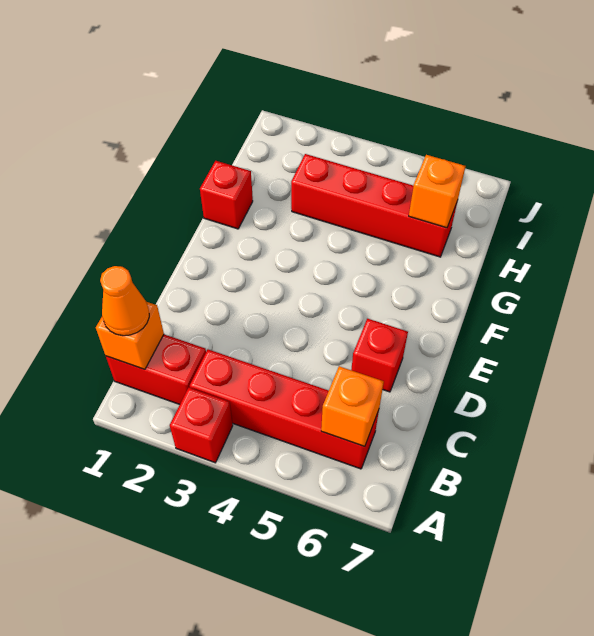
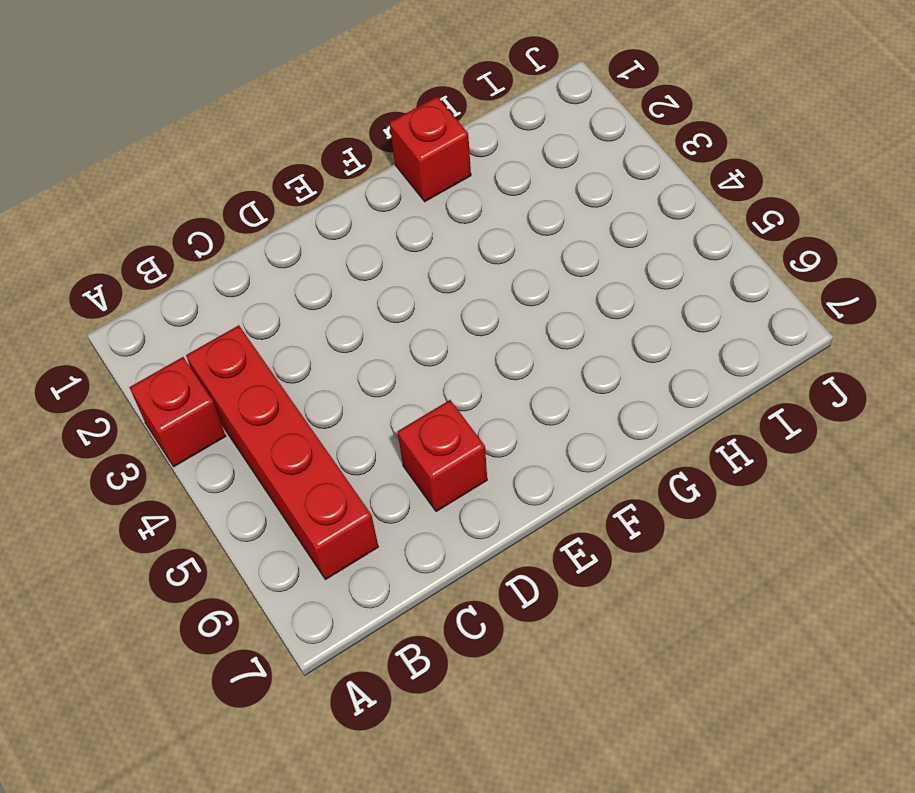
none -> red brick B1:B2 level 1
none -> red brick H3:H6 level 1

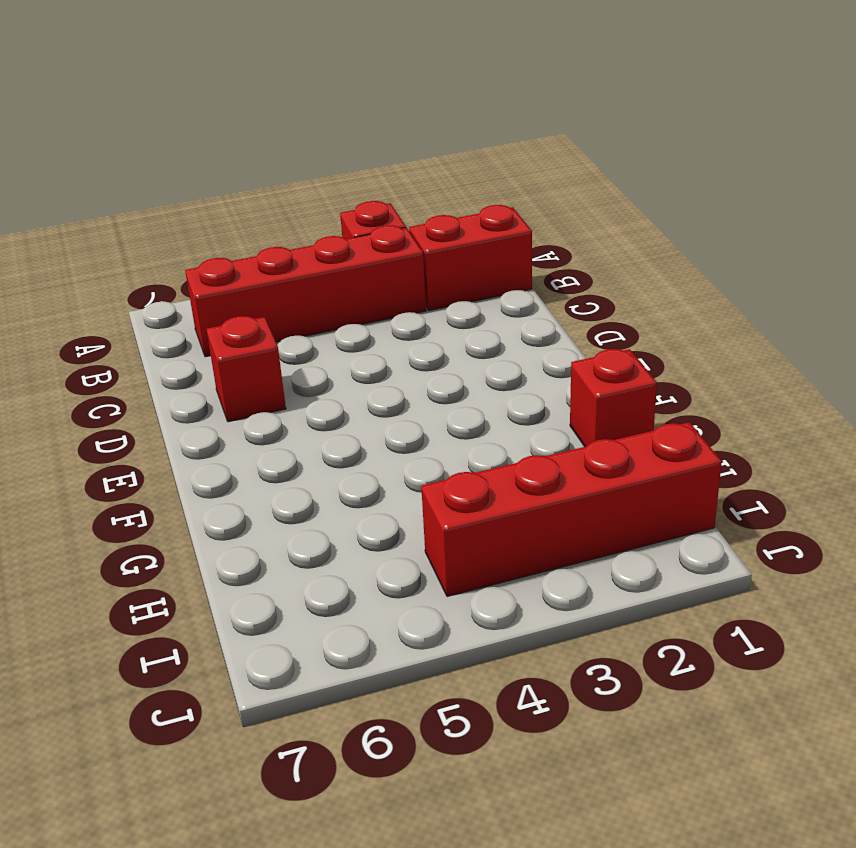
red brick I1:I4 level 1 -> red brick H3:H6 level 1
none -> orange brick B1 level 2
none -> orange brick B6 level 2

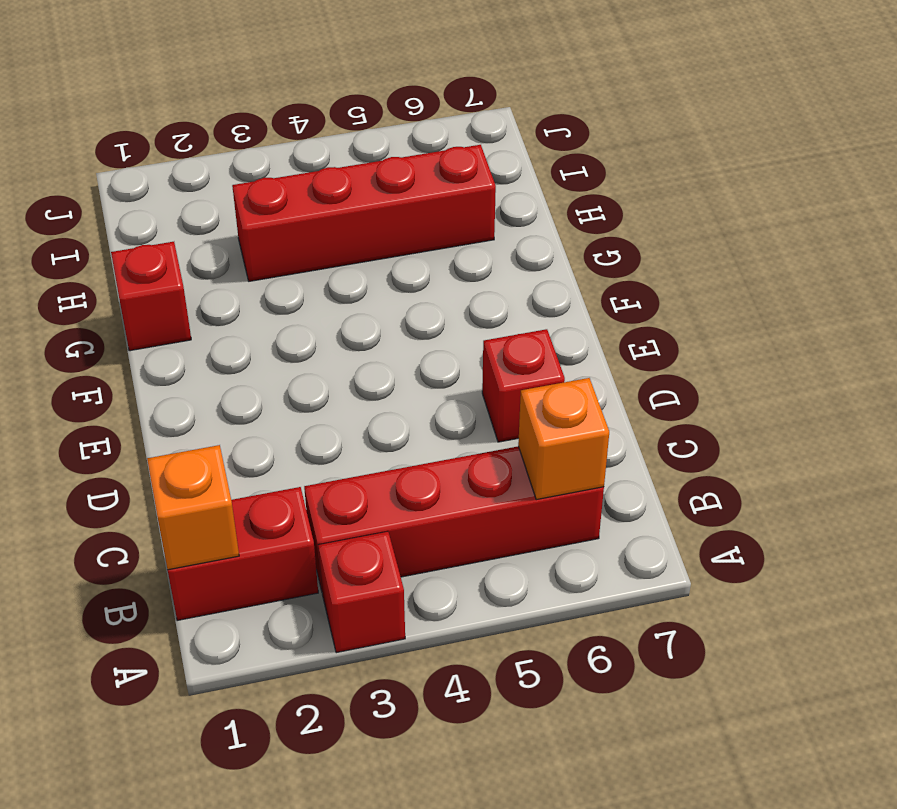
none -> orange brick H6 level 2
none -> orange cone B1 level 3

